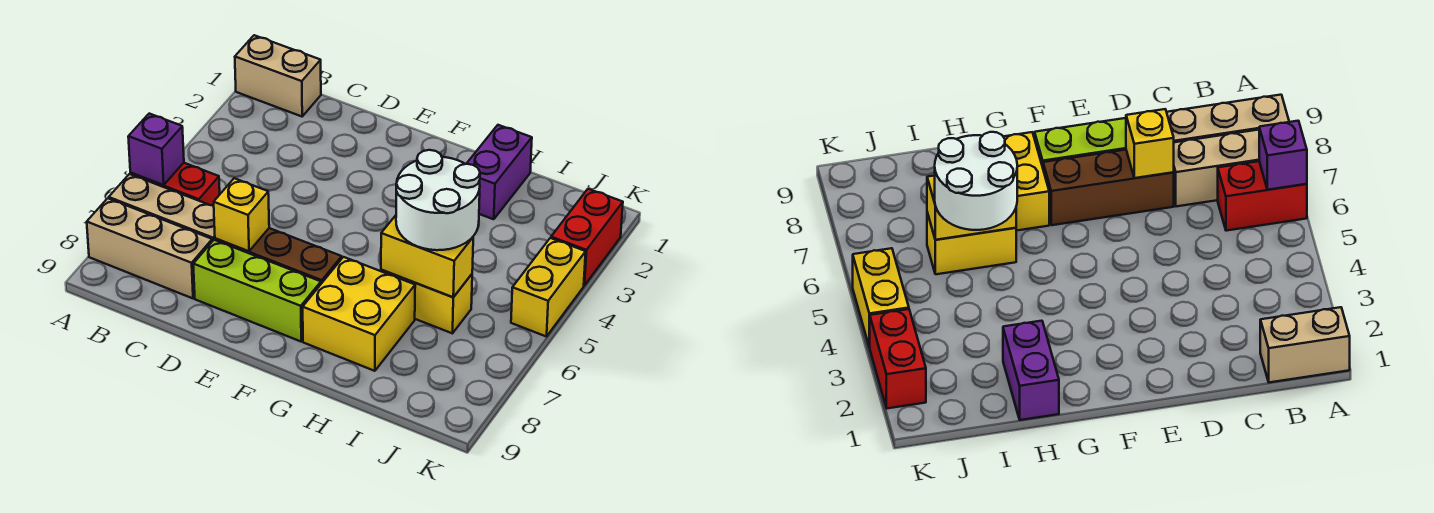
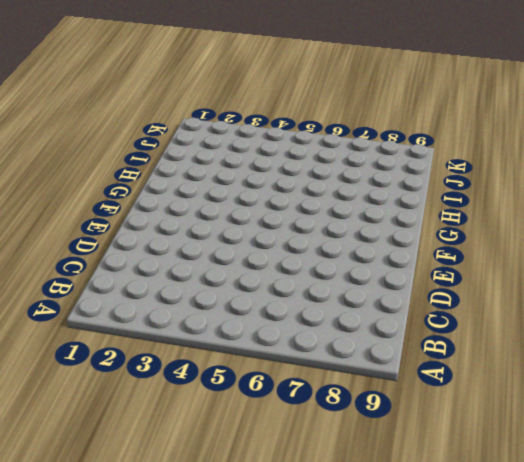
none -> tan brick A1:B1 level 1
none -> red brick A6:B6 level 1
none -> tan brick A7:C7 level 1

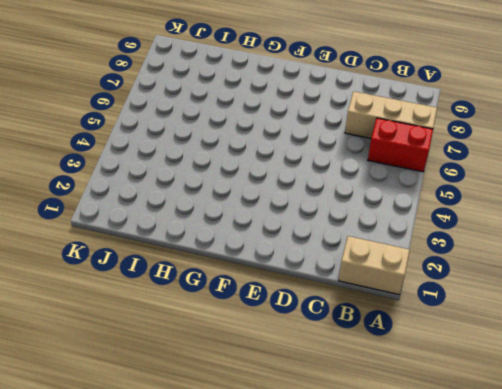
none -> tan brick A8:C8 level 1
none -> brown brick D7:F7 level 1
none -> lime brick D8:F8 level 1

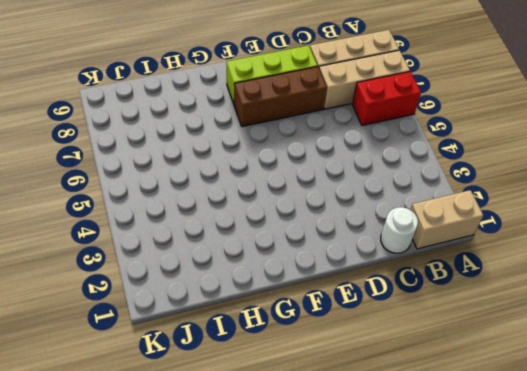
white round brick C1 level 1 -> none
none -> yellow brick G7:H8 level 1
none -> purple brick H1:H2 level 1
none -> yellow brick H6:I6 level 1

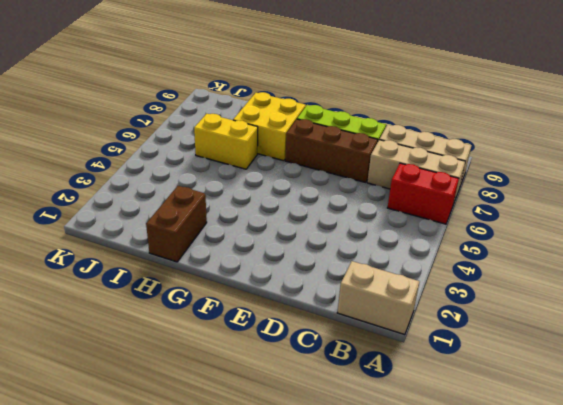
brown brick H1:H2 level 1 -> purple brick H1:H2 level 1
none -> red brick K2:K3 level 1
none -> yellow brick K4:K5 level 1
none -> purple brick A6 level 2

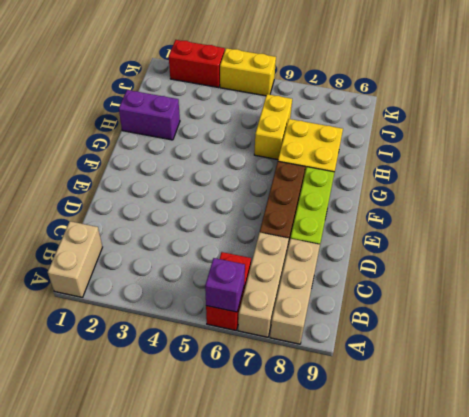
none -> yellow brick D7 level 2
none -> yellow brick H6:I6 level 2
none -> white round brick H5:I6 level 3

